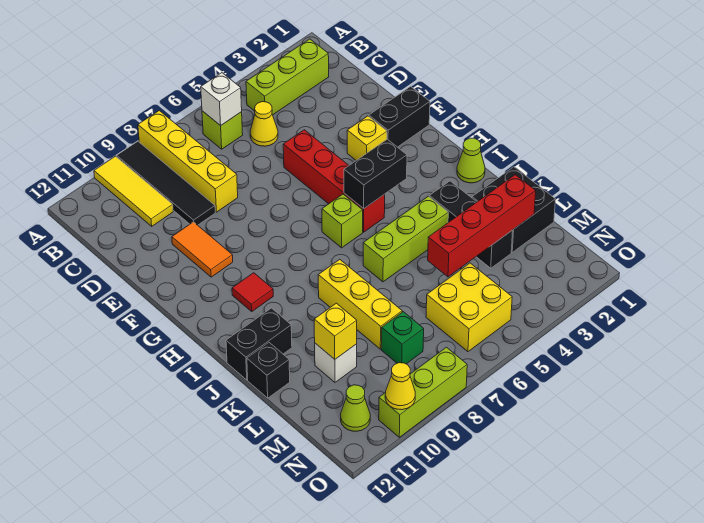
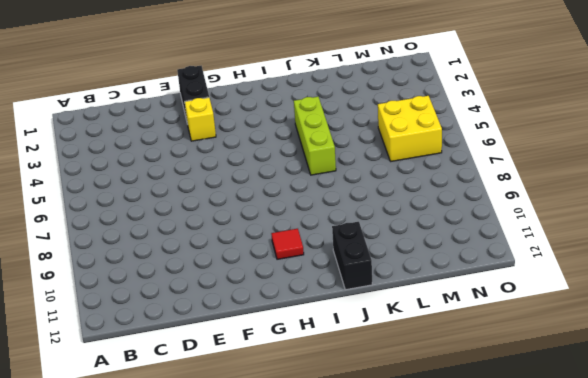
none -> yellow brick A8:D8 level 1
none -> black tile A9:D9 level 1
none -> yellow tile A10:C10 level 1

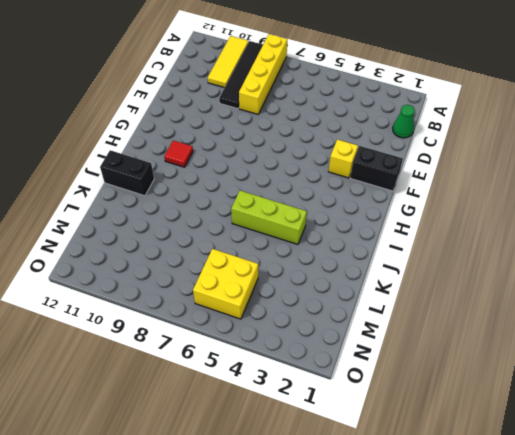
green cone C1 level 1 -> none
none -> lime brick B2:B4 level 1
none -> lime brick B6 level 1
none -> yellow cone C5 level 1

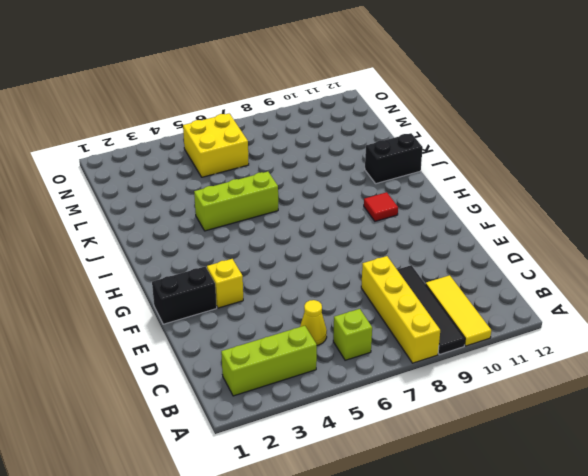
none -> red brick E5:H5 level 1
none -> orange tile E10:F10 level 1
none -> lime brick H6 level 1

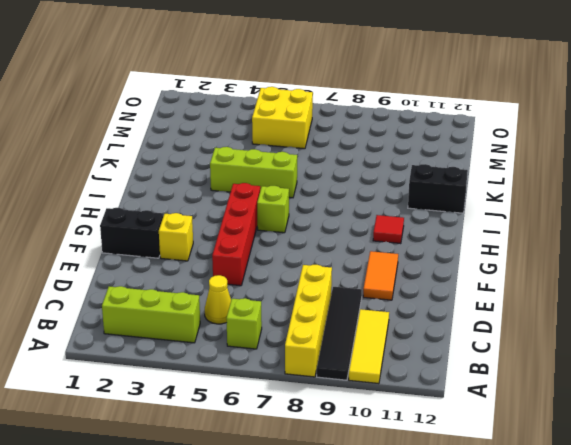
none -> lime cone I1 level 1
none -> black brick J3:L3 level 1
none -> yellow brick J8:L8 level 1

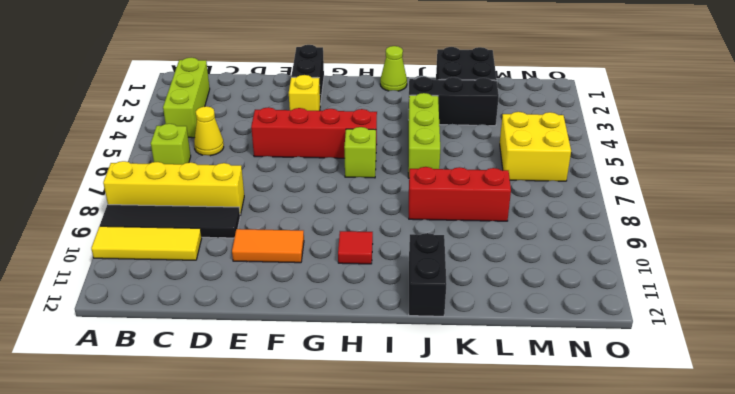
red brick J8:L8 level 1 -> yellow brick J8:L8 level 1
none -> black brick K12 level 1
none -> white brick L10 level 1
none -> green brick M8 level 1

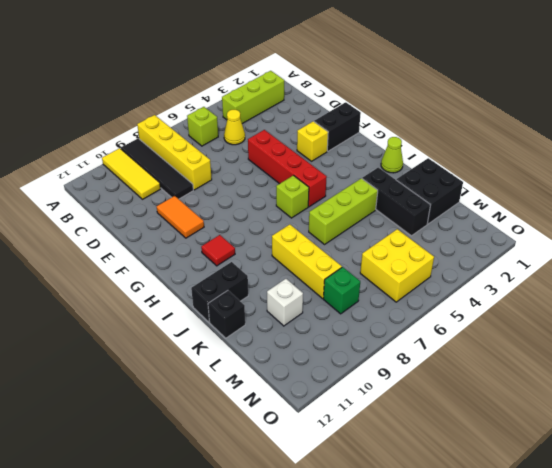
none -> lime cone N11 level 1
none -> lime brick O8:O10 level 1
none -> white brick B6 level 2

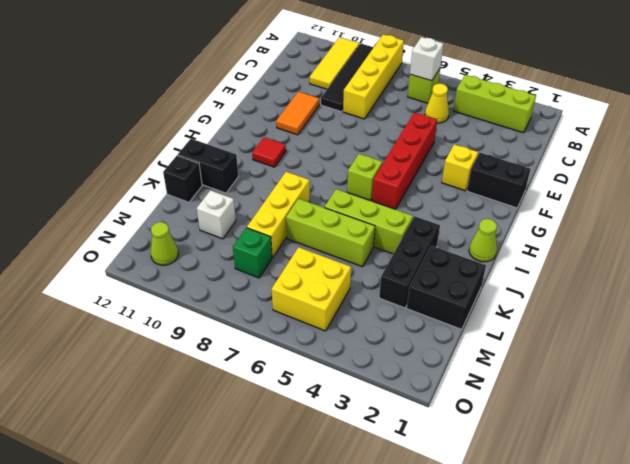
lime brick K5:K7 level 1 -> lime brick O8:O10 level 1
none -> black brick H4:H5 level 2
none -> red brick L2:L5 level 2
none -> yellow brick L10 level 2

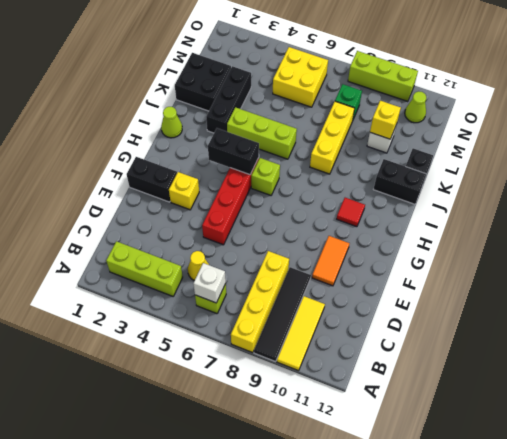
none -> red brick L2:L5 level 2
none -> yellow cone O10 level 2

